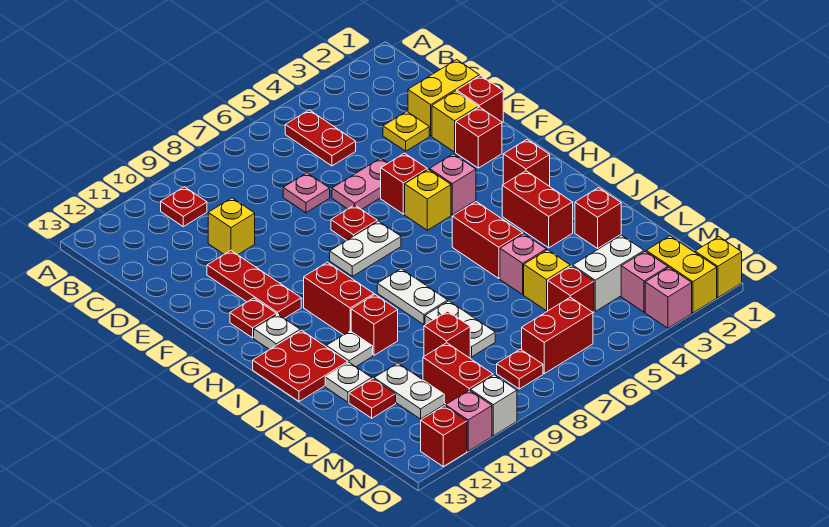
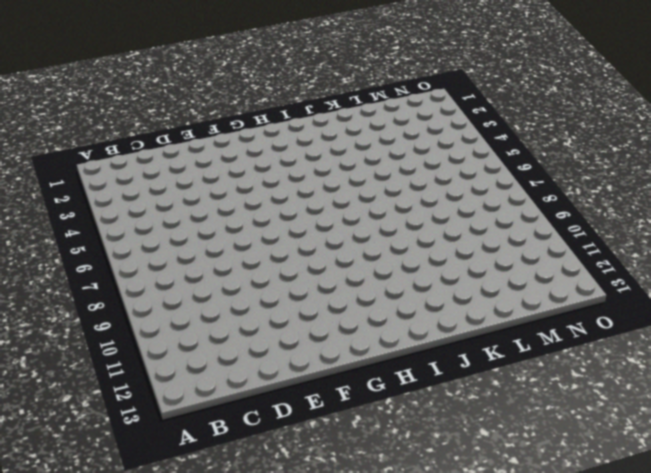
none -> red plate B5:C5 level 1
none -> red plate B10 level 1
none -> yellow brick D1:D2 level 1
none -> yellow plate D3 level 1

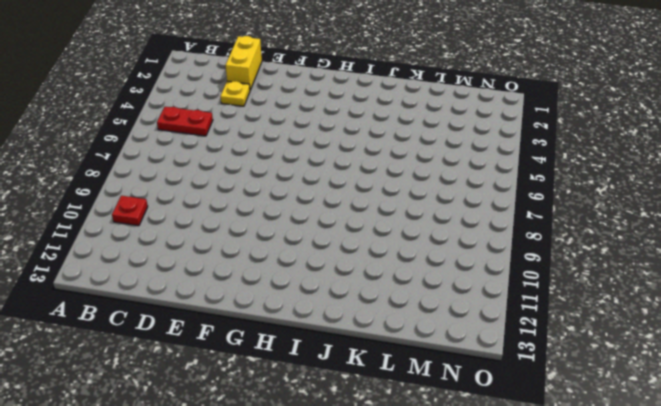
none -> pink plate D7 level 1
none -> yellow brick D10 level 1
none -> red brick E1 level 1
none -> yellow brick E2 level 1

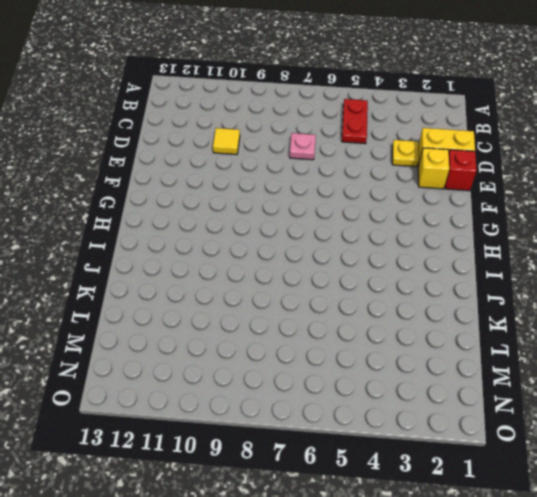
yellow tile D10 level 1 -> yellow brick D10 level 1
none -> red plate B10 level 1
none -> pink plate E5:E6 level 1
none -> red plate E11:G11 level 1
none -> red brick F2 level 1

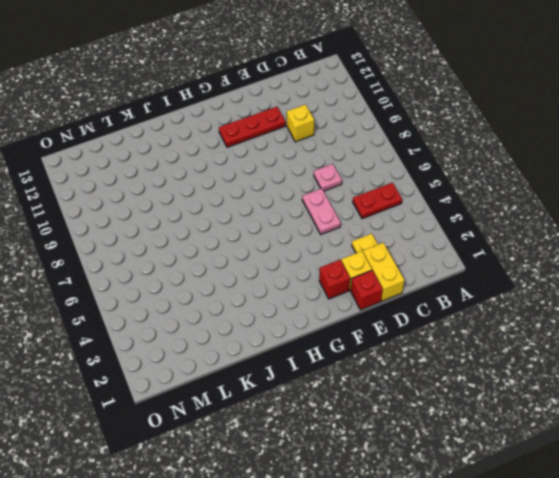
none -> red plate B10 level 1
none -> red brick F5 level 1
none -> red plate F7 level 1
none -> pink brick G4 level 1

